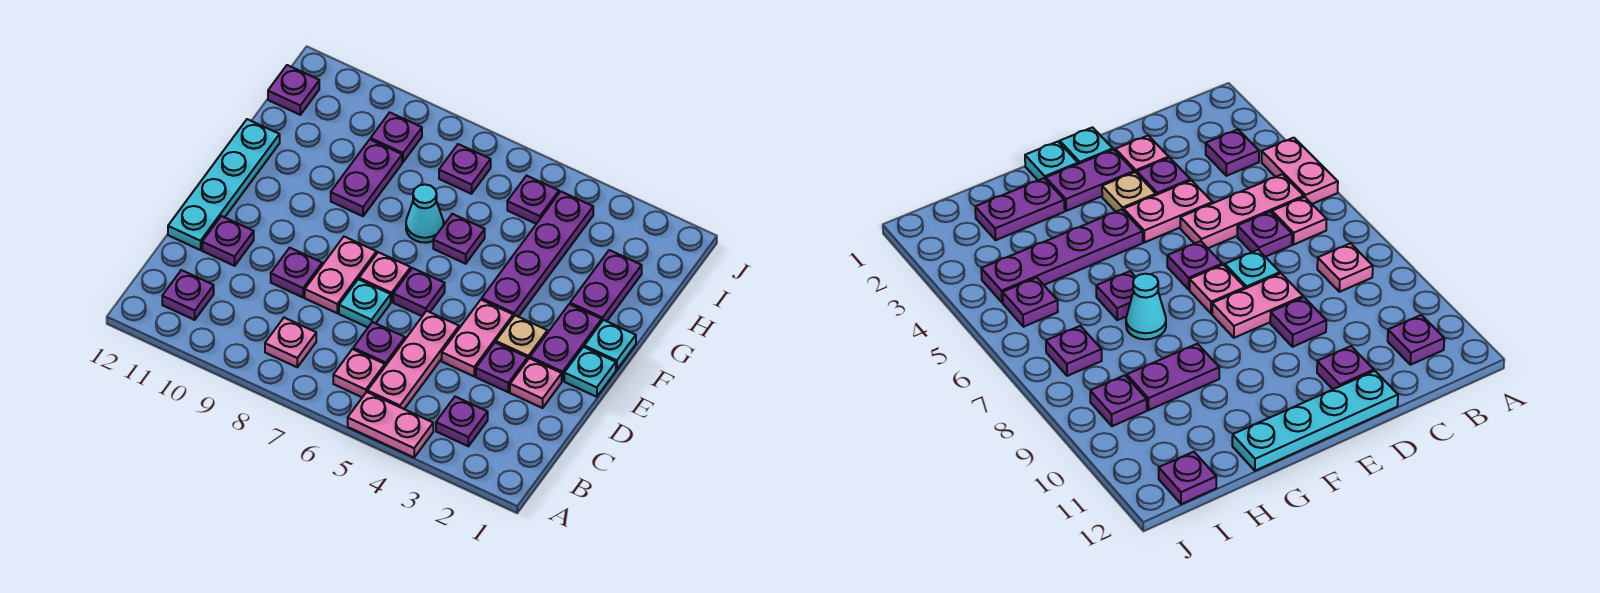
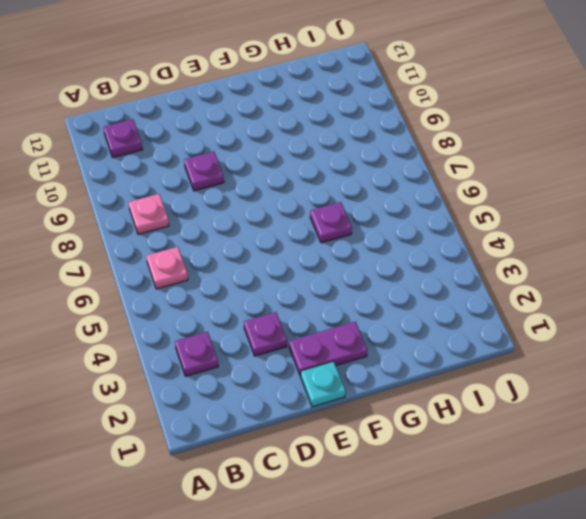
none -> pink plate A4:A5 level 1
none -> pink plate B5:D5 level 1
none -> purple plate C6 level 1
none -> pink plate D2 level 1

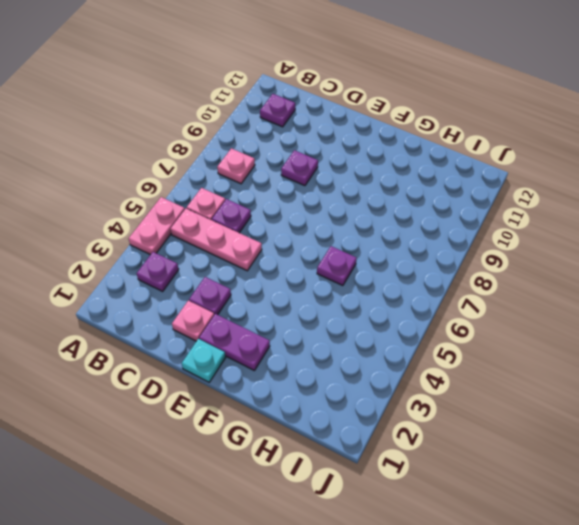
none -> pink plate D4:E4 level 1
none -> cyan plate D7 level 1
none -> pink plate D8:E8 level 1
none -> purple plate D11 level 1

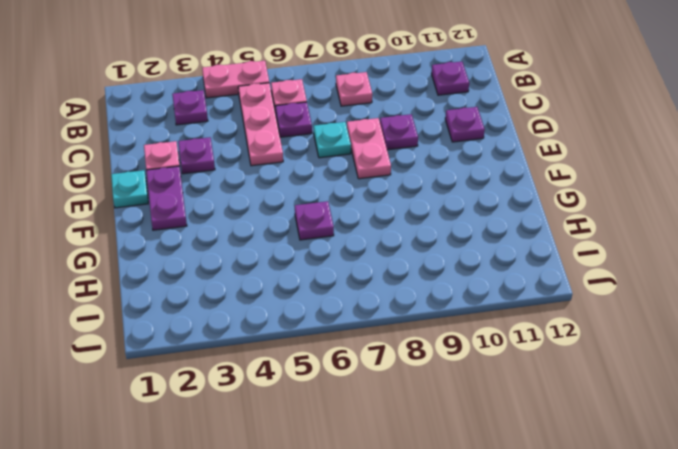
none -> pink plate D4:E4 level 1
none -> cyan plate D12:G12 level 1
none -> tan plate E3 level 1
none -> purple plate E6 level 1

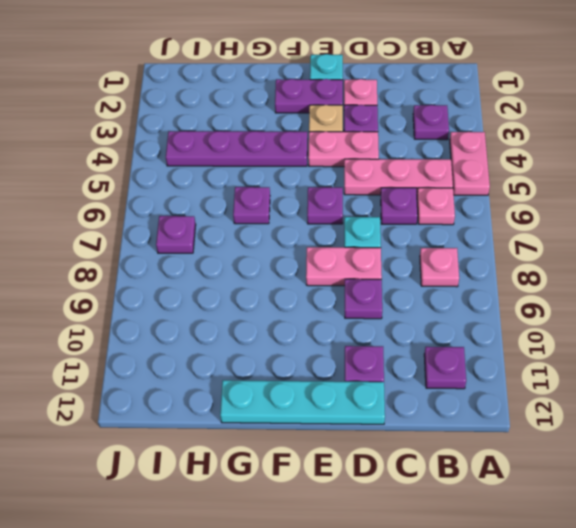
none -> pink plate E7 level 1
none -> cyan plate F1 level 1
none -> purple plate G2:H2 level 1
none -> cyan cone G7 level 1

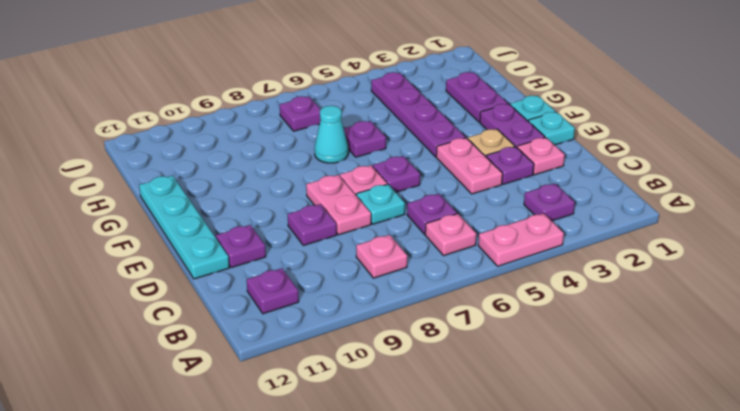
none -> pink plate B5:D5 level 1
none -> purple plate G9:H9 level 1
none -> purple plate I5 level 1
none -> purple plate I9 level 1

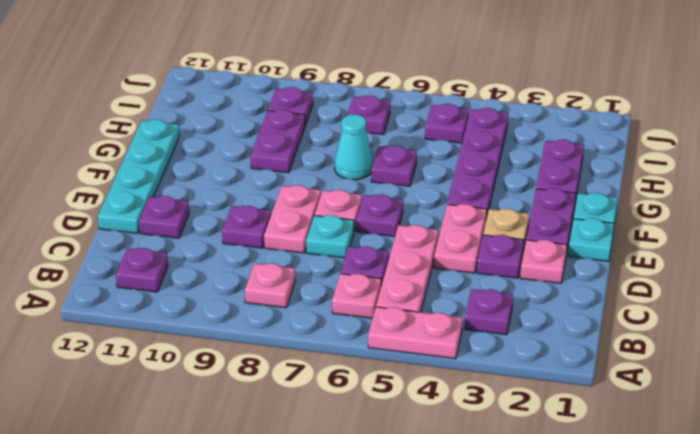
none -> purple plate I12 level 1

